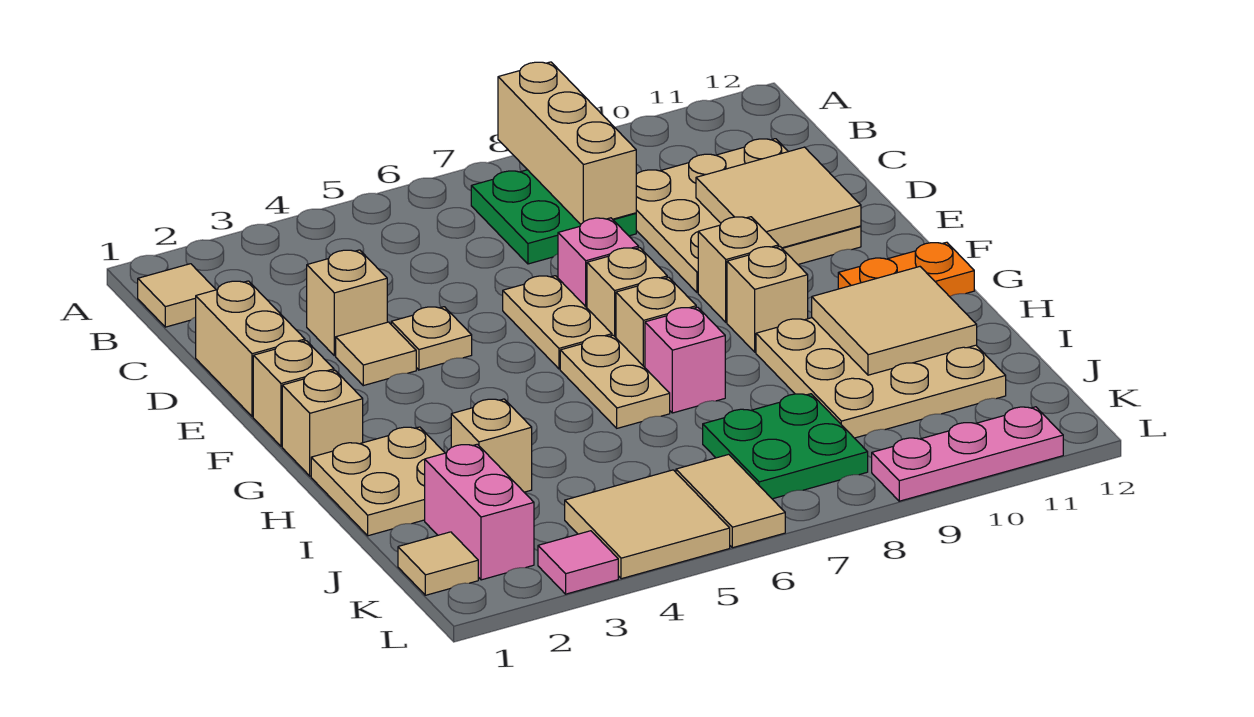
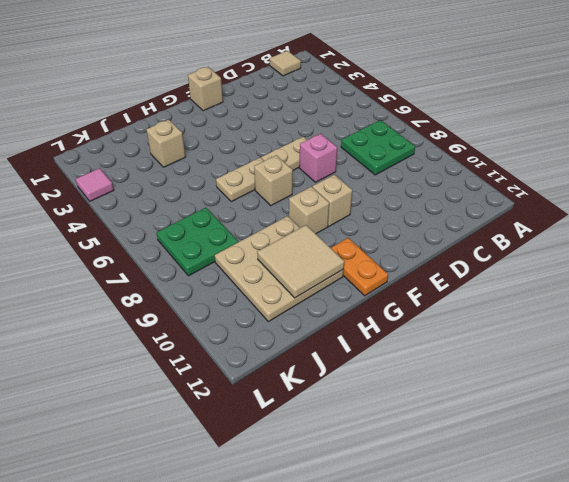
none -> tan plate C9:E11 level 1
none -> tan brick D1:E1 level 1
none -> tan brick D3 level 1
none -> tan tile E3 level 1

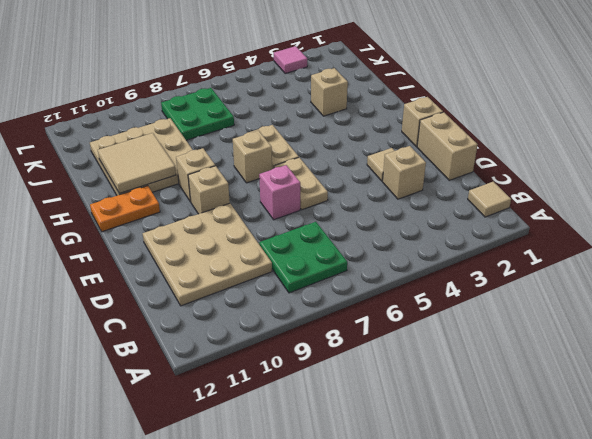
none -> tan plate E4 level 1
none -> tan brick F7 level 1
none -> tan brick G1 level 1
none -> tan plate H1:I2 level 1

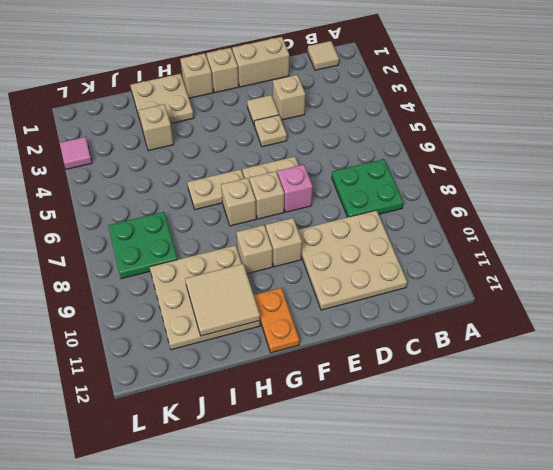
none -> pink brick H7 level 1
none -> pink brick J2:K2 level 1
none -> tan tile K1 level 1
none -> tan tile K4:L5 level 1

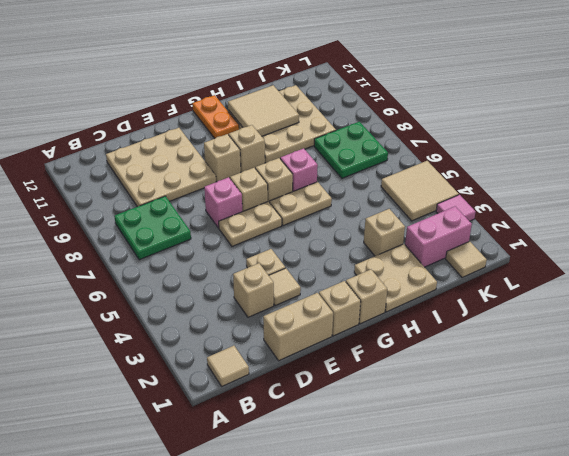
none -> tan tile K6:L6 level 1
none -> pink plate L9:L11 level 1
none -> tan brick A8:C8 level 2
none -> tan tile D10:E11 level 2

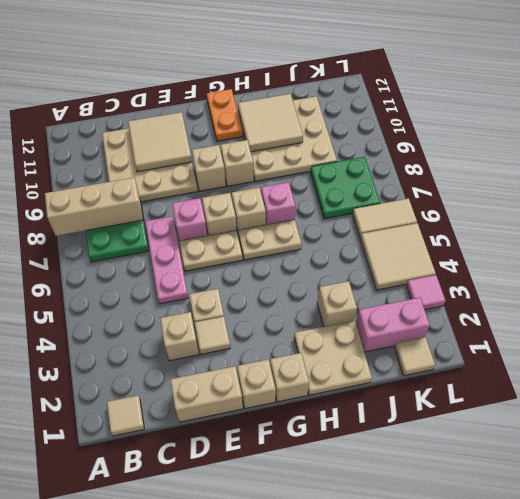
pink plate D5:D7 level 1 -> pink plate L9:L11 level 1

